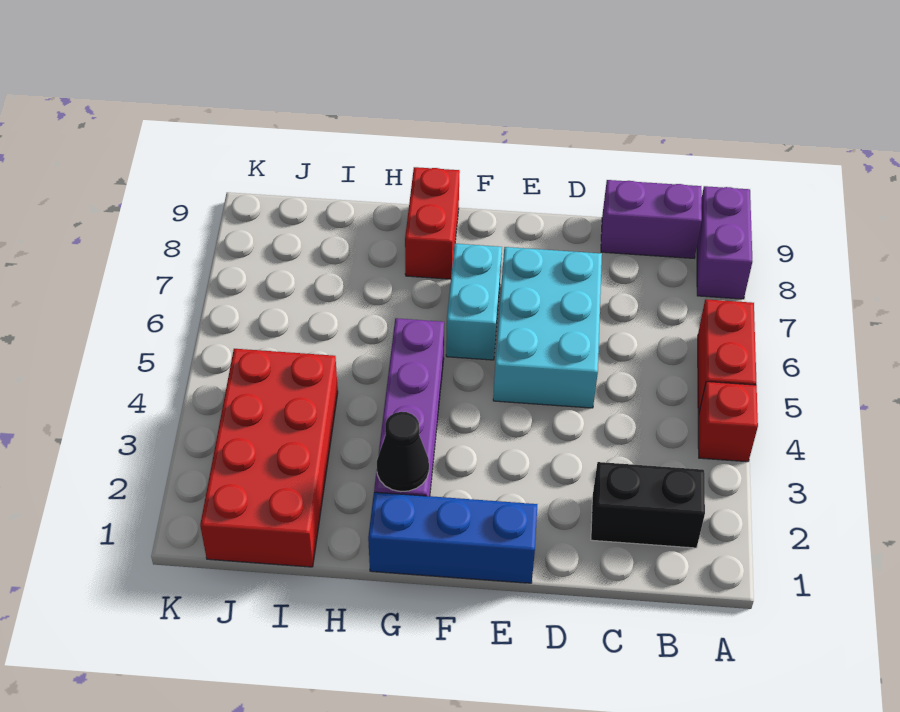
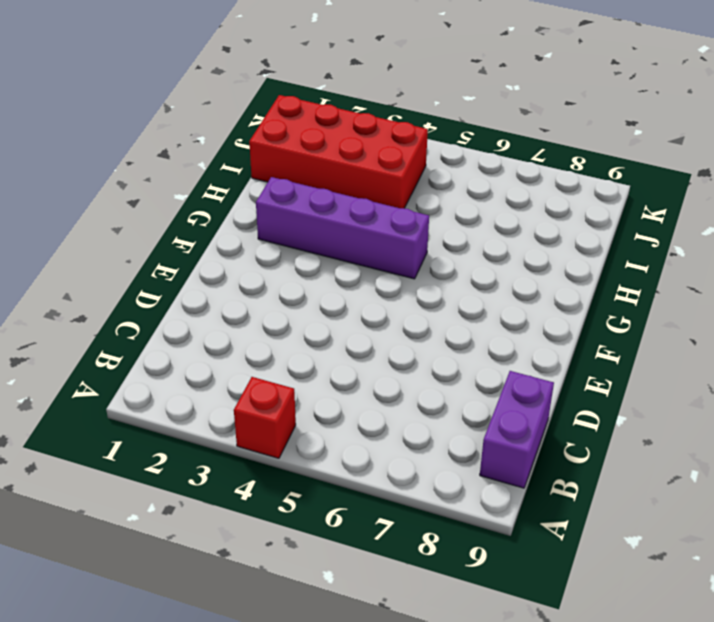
none -> red brick A5:A6 level 1
none -> purple brick A8:A9 level 1
none -> black brick B2:C2 level 1

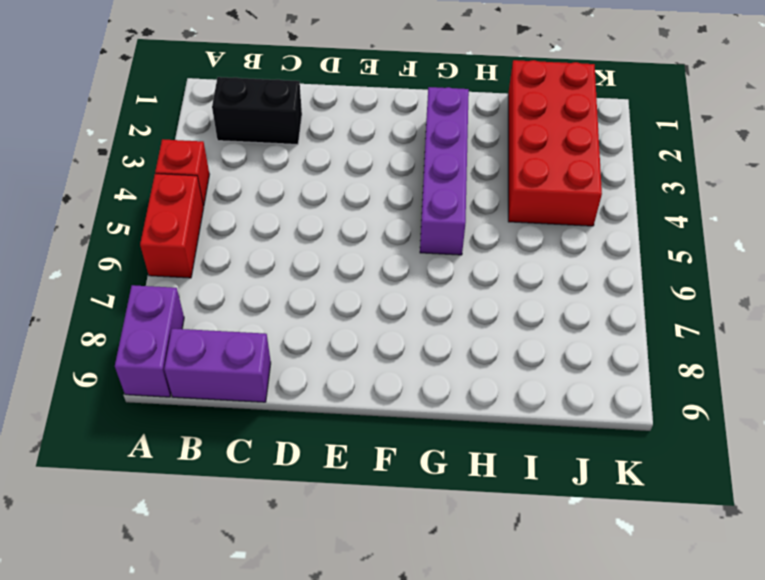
none -> cyan brick D5:E7 level 1
none -> blue brick E1:G1 level 1
none -> cyan brick F6:F7 level 1

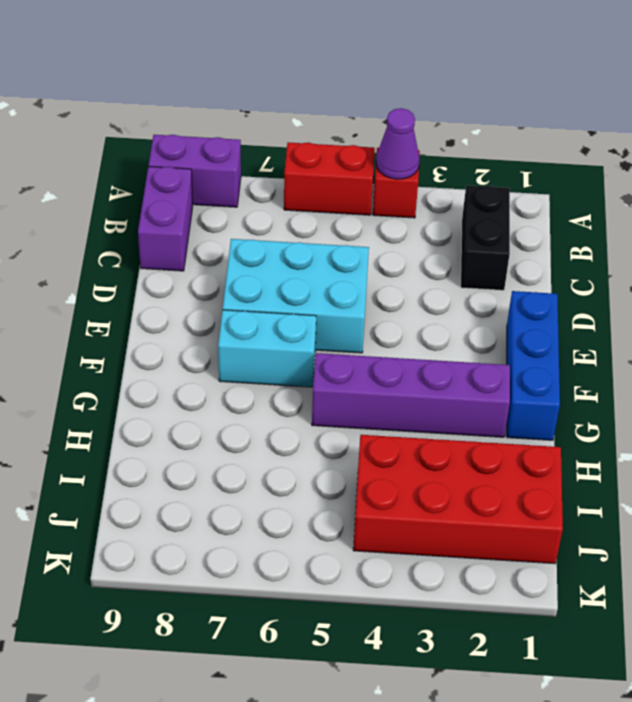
purple cone A4 level 2 -> none
none -> red brick G8:G9 level 1
none -> black cone G2 level 2

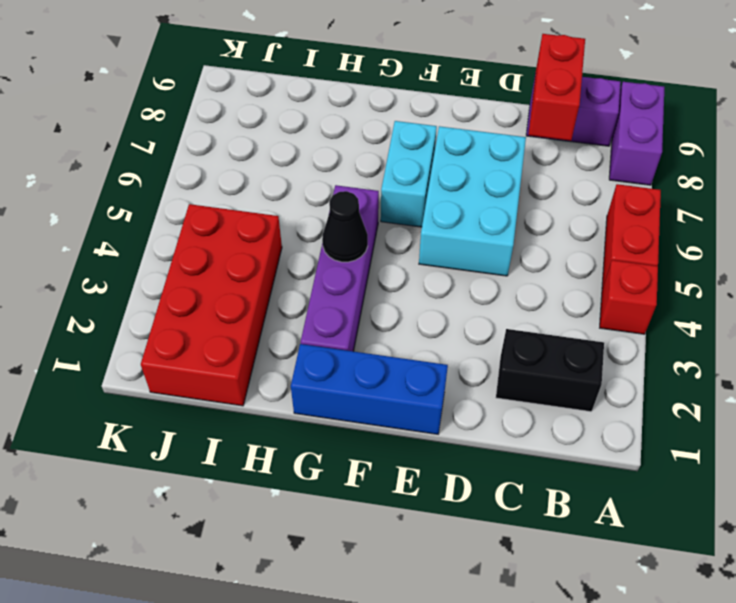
red brick C8:C9 level 2 -> red brick G8:G9 level 1
black cone G4 level 2 -> black cone G2 level 2

